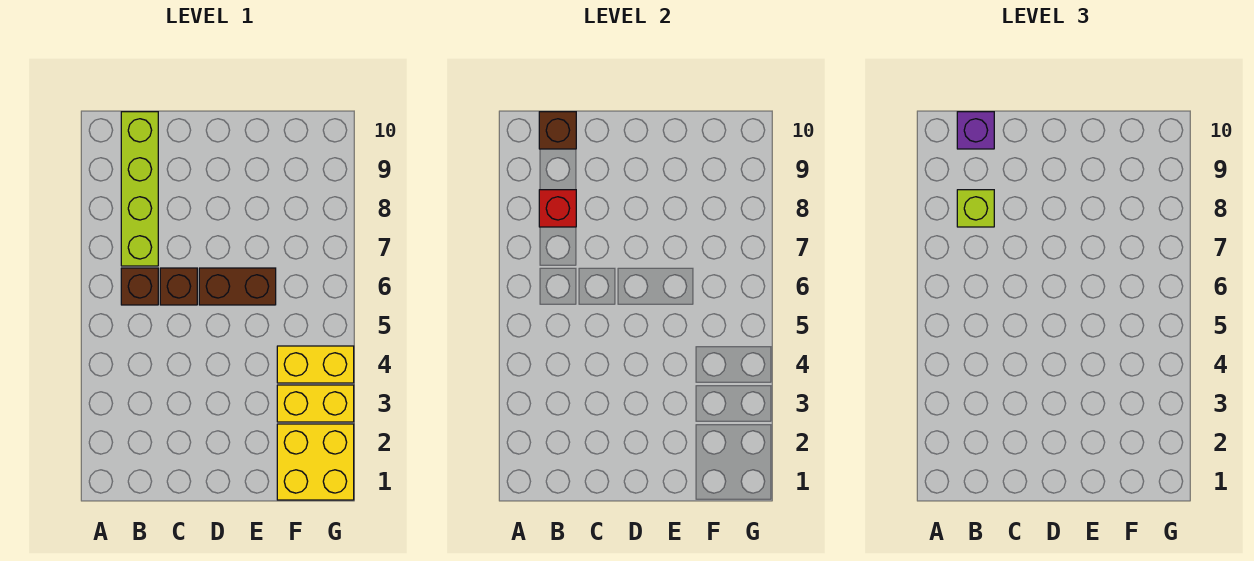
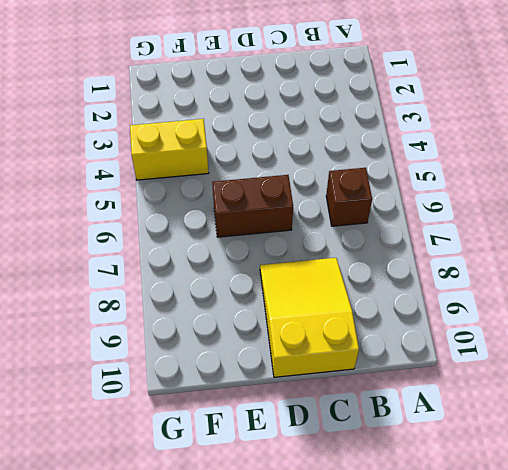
yellow slope C8:D10 level 1 top 10 -> none
none -> lime brick B7:B10 level 1
none -> brown brick C6 level 1

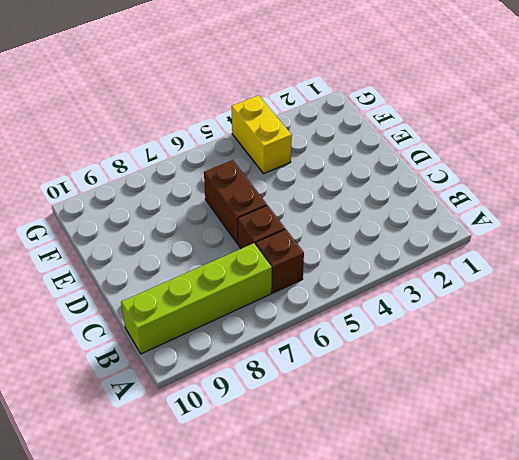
none -> yellow brick F1:G2 level 1
none -> yellow brick F3:G3 level 1

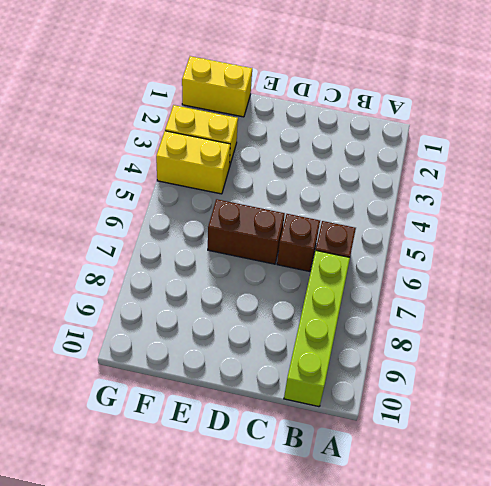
yellow brick F1:G1 level 1 -> yellow brick F1:G2 level 1
none -> red brick B8 level 2
none -> brown brick B10 level 2

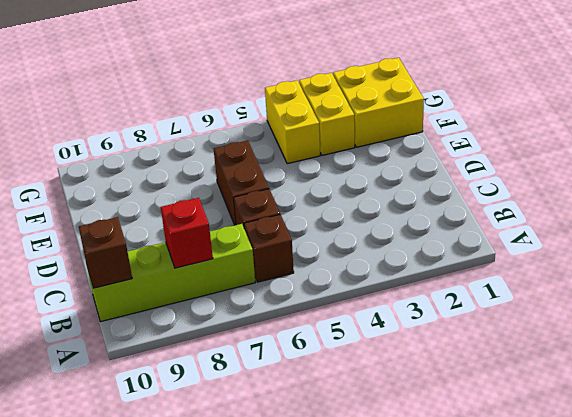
none -> lime brick B8 level 3
none -> purple brick B10 level 3

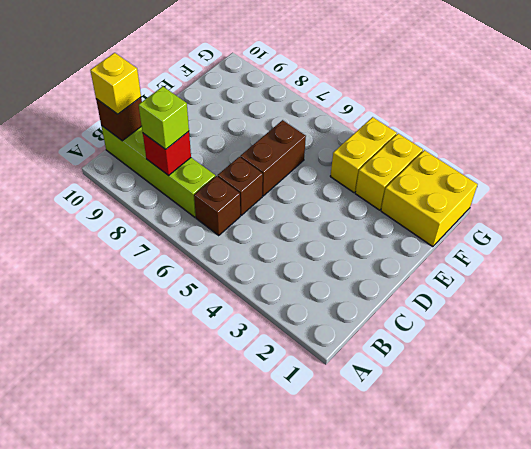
yellow brick B10 level 3 -> purple brick B10 level 3

